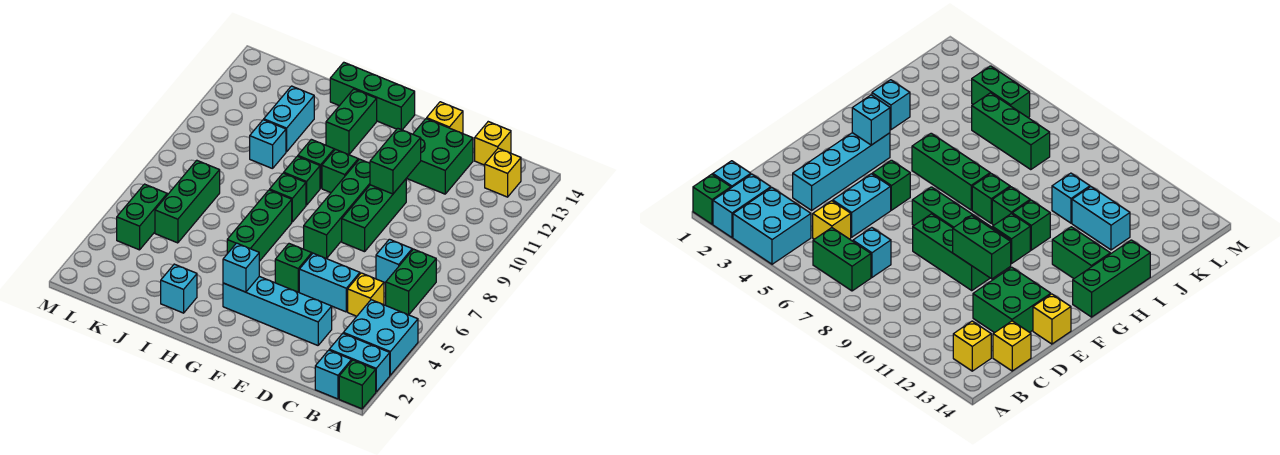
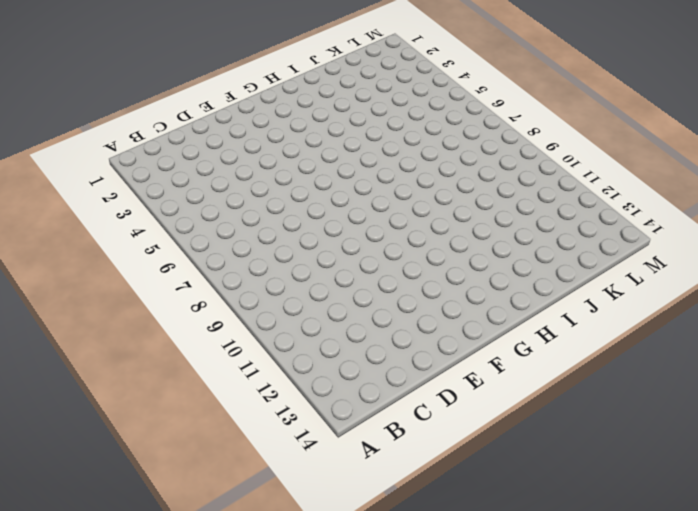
none -> green brick A1 level 1
none -> cyan brick A2:B2 level 1
none -> cyan brick A3:B4 level 1
none -> cyan brick B1 level 1

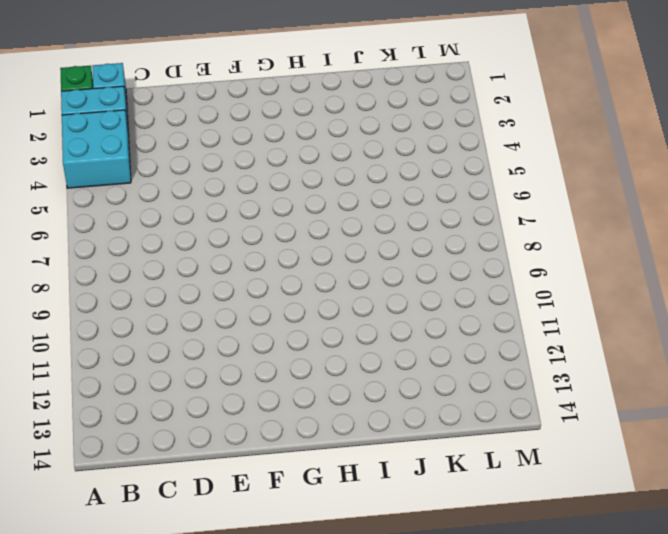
none -> green brick B6:B7 level 1
none -> yellow brick B13 level 1
none -> yellow brick C5 level 1
none -> cyan brick C7 level 1

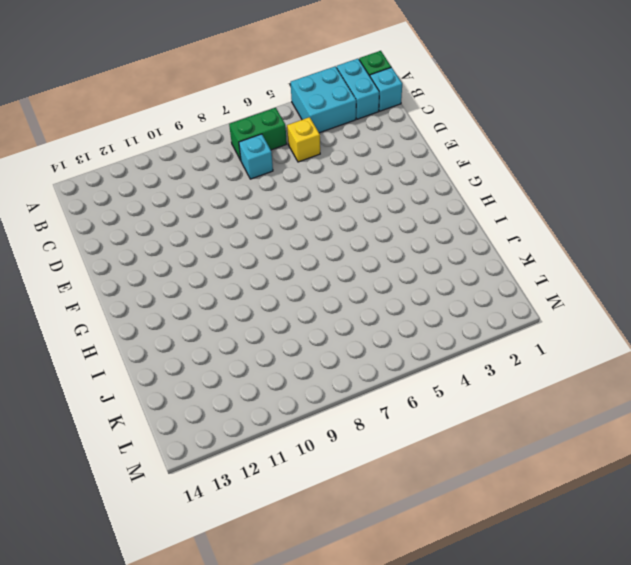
none -> yellow brick B13 level 1
none -> yellow brick C14 level 1
none -> cyan brick D3:G3 level 1
none -> cyan brick D5:E5 level 1

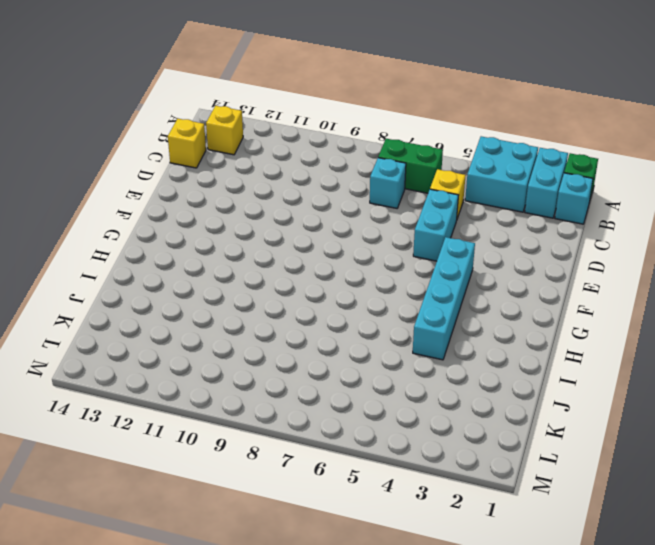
cyan brick F4:I4 level 1 -> cyan brick D3:G3 level 1
none -> green brick D12:E13 level 1
none -> green brick E8:E10 level 1
none -> yellow brick E14 level 1
none -> green brick F5 level 1

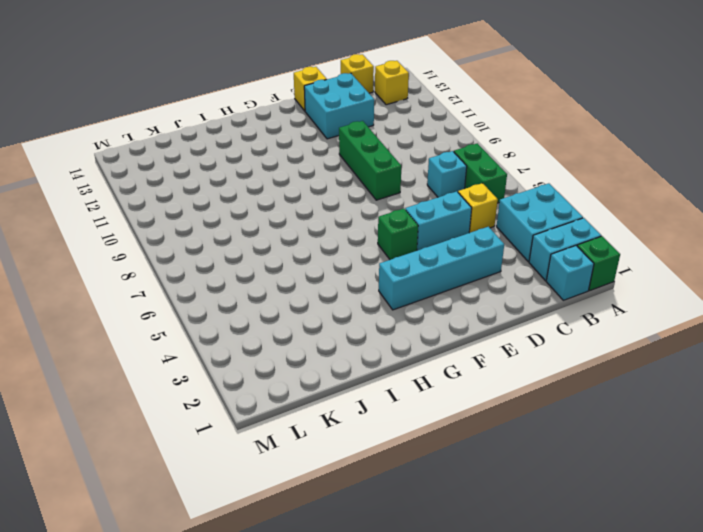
cyan brick D12:E13 level 1 -> green brick D12:E13 level 1
none -> green brick F7:F10 level 1
none -> green brick G10 level 1
none -> green brick G14:I14 level 1
none -> green brick H5:H7 level 1

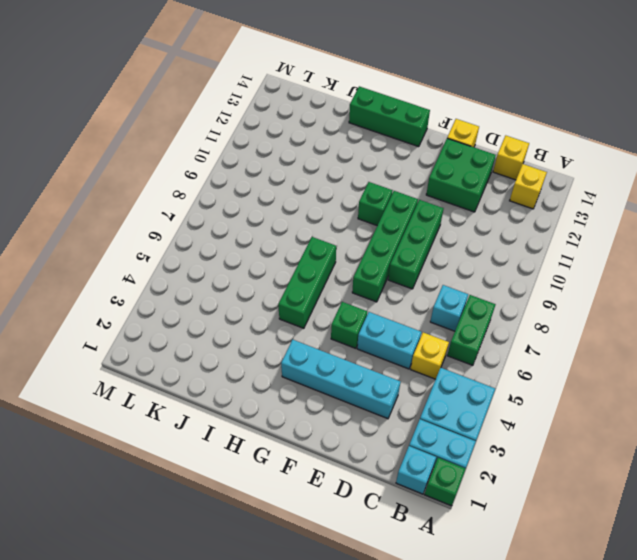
none -> green brick H8 level 1
none -> green brick H9 level 1
none -> green brick H10 level 1
none -> green brick H12:H13 level 1

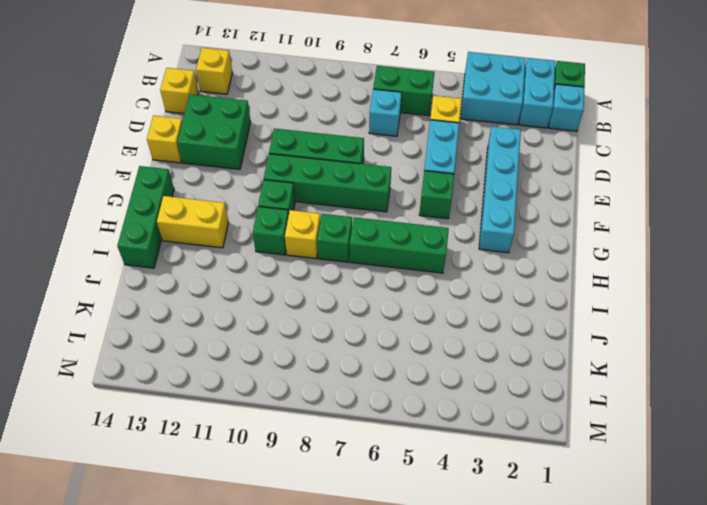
yellow brick H9 level 1 -> green brick H9 level 1
yellow brick H12:H13 level 1 -> green brick H12:H13 level 1
none -> cyan brick I2 level 1
none -> cyan brick J10 level 1
none -> cyan brick J11:J12 level 1
none -> green brick K5:K7 level 1

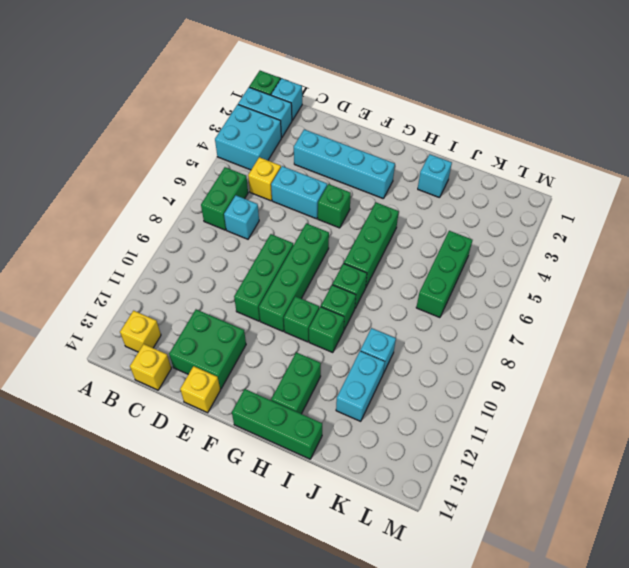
none -> green brick L4:L5 level 1
none -> green brick E10:E11 level 2
none -> cyan brick G3 level 2

